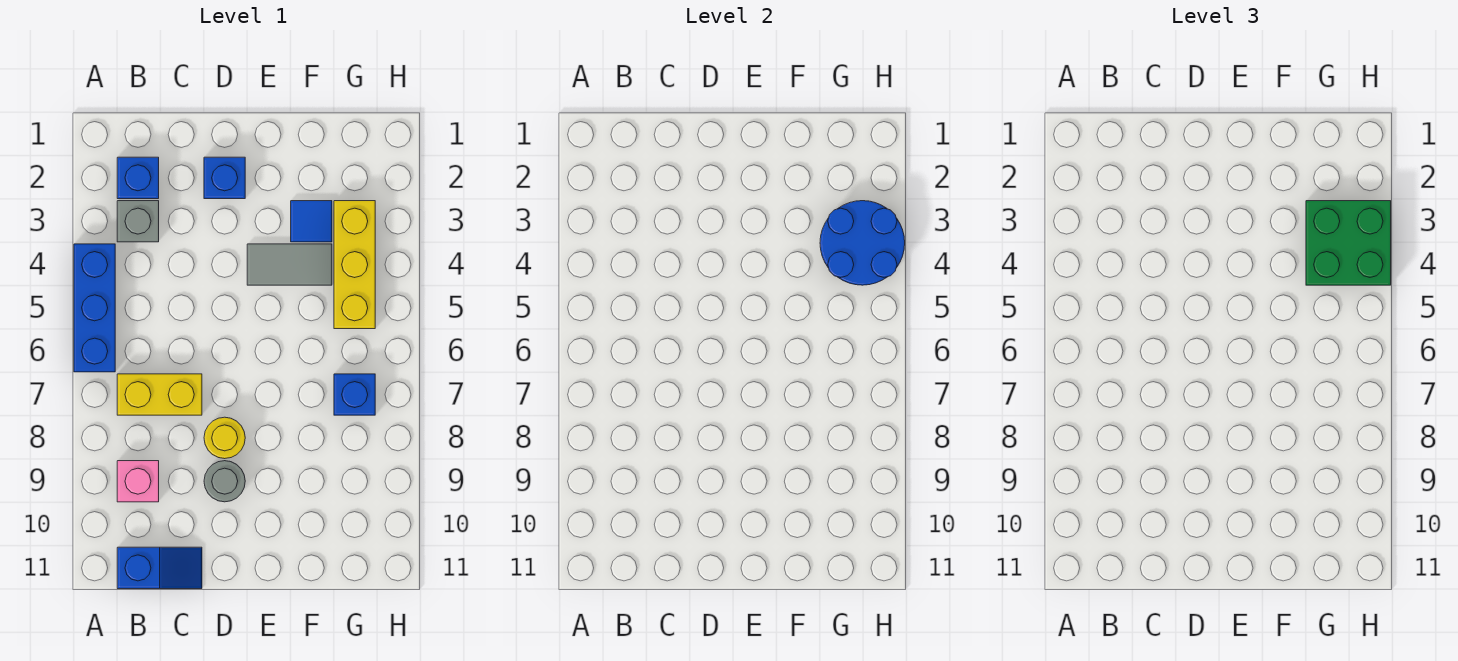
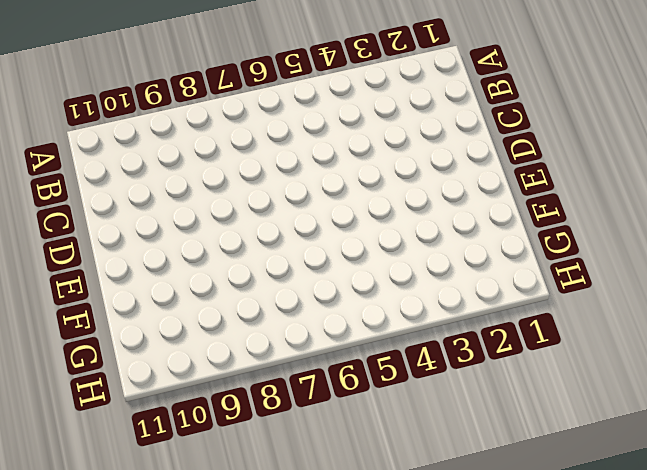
none -> blue brick A4:A6 level 1
none -> blue brick B2 level 1
none -> grey brick B3 level 1

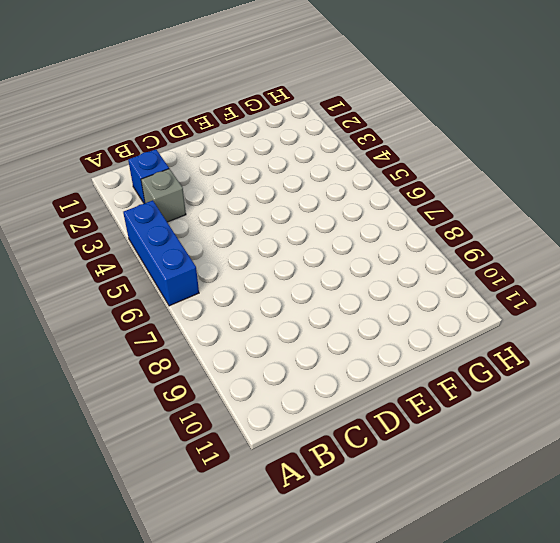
none -> yellow brick B7:C7 level 1
none -> pink brick B9 level 1
none -> blue slope B11:C11 level 1 top B

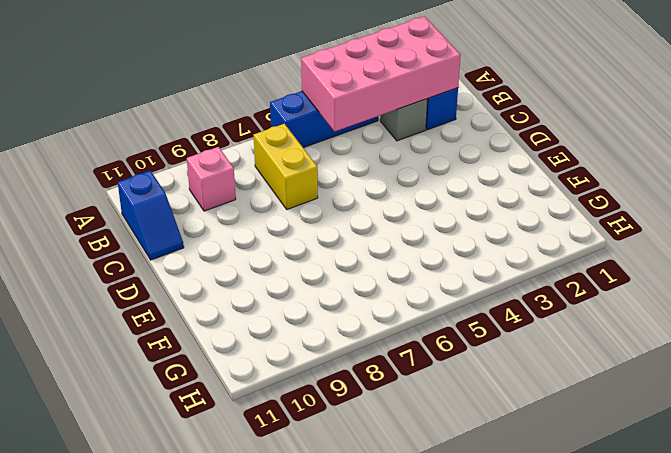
pink brick A2:B5 level 2 -> none
none -> blue brick D2 level 1
none -> yellow round brick D8 level 1
none -> grey round brick D9 level 1

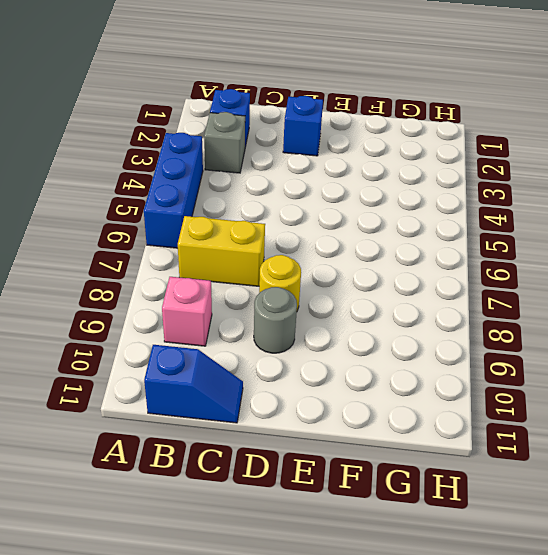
none -> grey tile E4:F4 level 1
none -> blue tile F3 level 1
none -> yellow brick G3:G5 level 1

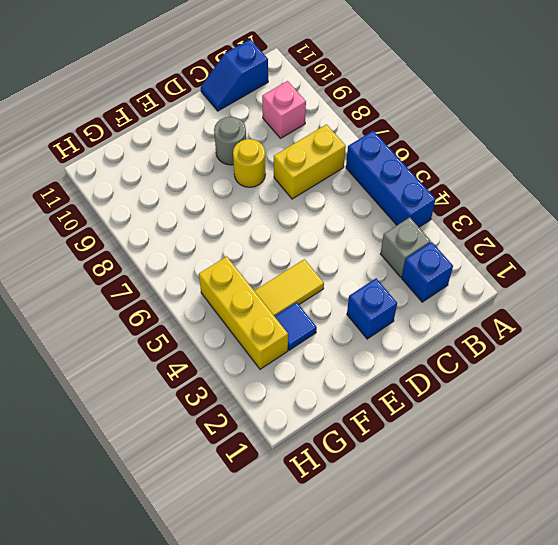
yellow tile E4:F4 level 1 -> grey tile E4:F4 level 1
none -> blue brick G7 level 1
none -> blue round brick G3:H4 level 2
none -> green brick G3:H4 level 3

